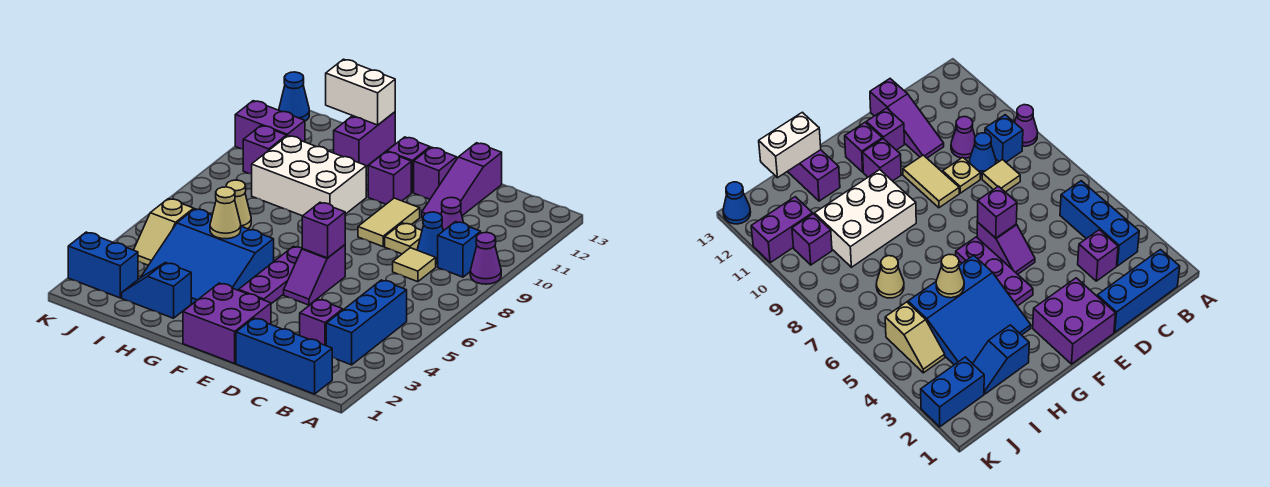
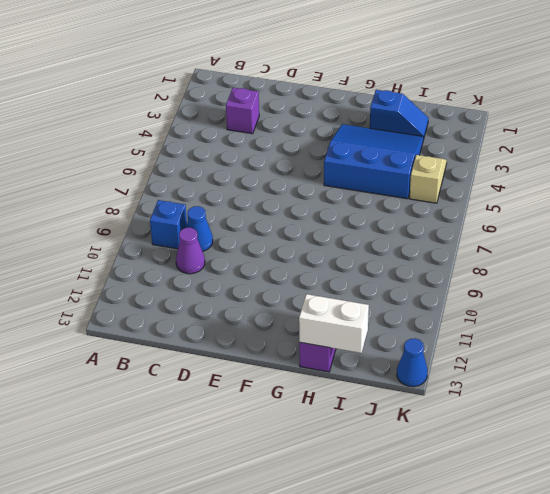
none -> purple cone A9 level 1
none -> blue brick B1:D1 level 1
none -> blue brick B3:B5 level 1
none -> tan tile C8 level 1

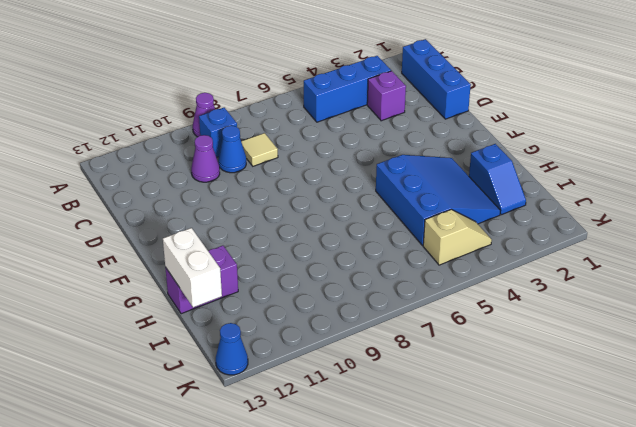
none -> tan plate D9 level 1
none -> purple slope D11:D13 level 1 top 13
none -> purple brick E1:F2 level 1
none -> purple slope E5:E6 level 1 top 6

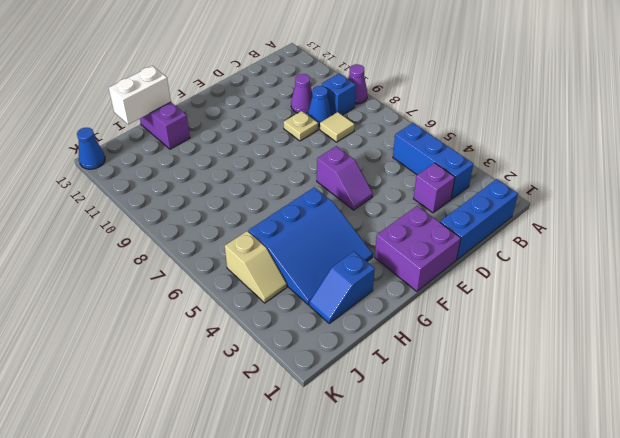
none -> purple slope D11:D13 level 1 top 13
none -> tan tile E9:E10 level 1
none -> purple brick E12 level 1
none -> purple plate F4:F6 level 1

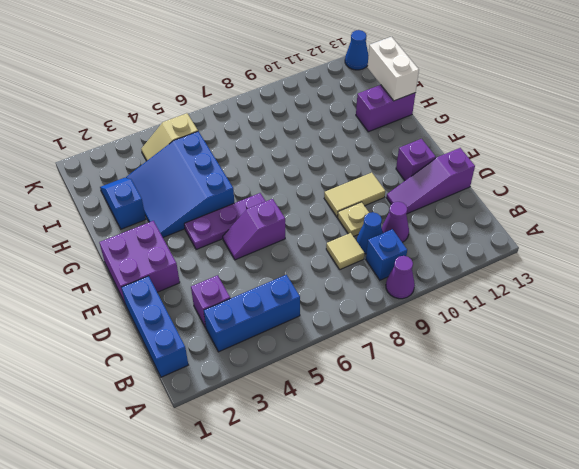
none -> purple brick F11 level 1
none -> purple brick F12 level 1
none -> white brick G9:I10 level 1
none -> tan cone I7 level 1

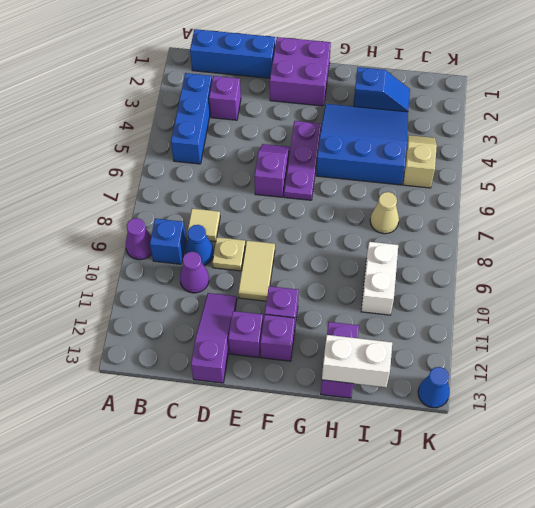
white brick I9:I10 level 1 -> white brick G9:I10 level 1
none -> blue brick J2:K2 level 1
none -> purple brick J10 level 1
none -> purple brick J11:K11 level 1
none -> purple brick E6 level 2

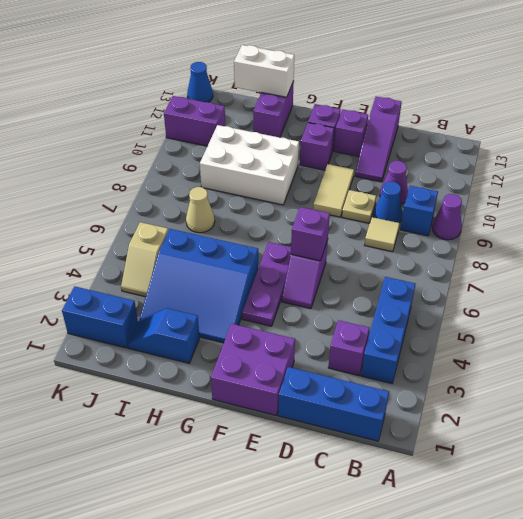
none -> purple brick J10 level 1
none -> tan cone H5 level 2

